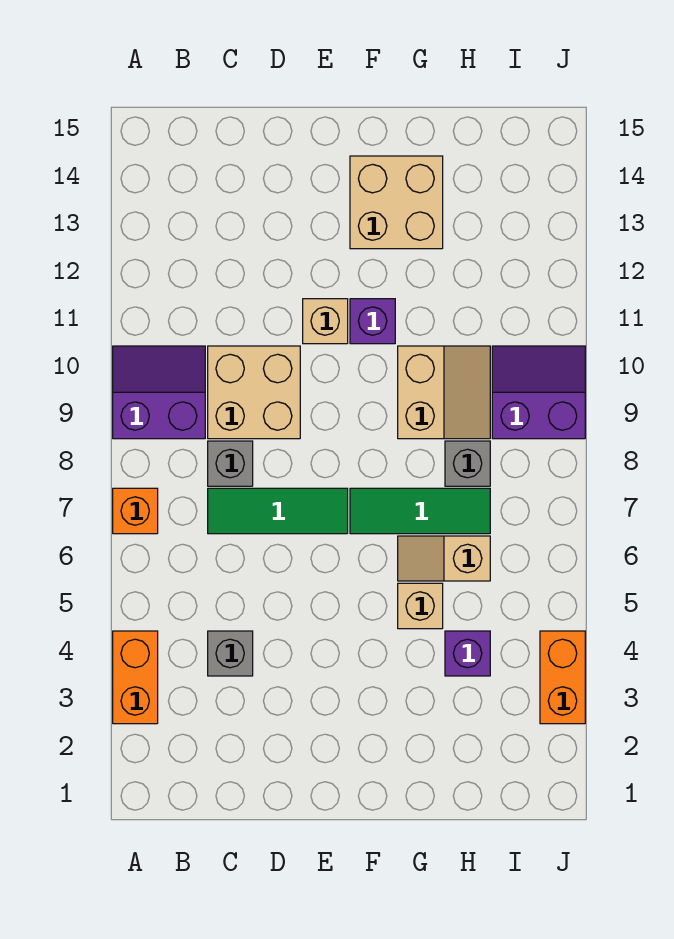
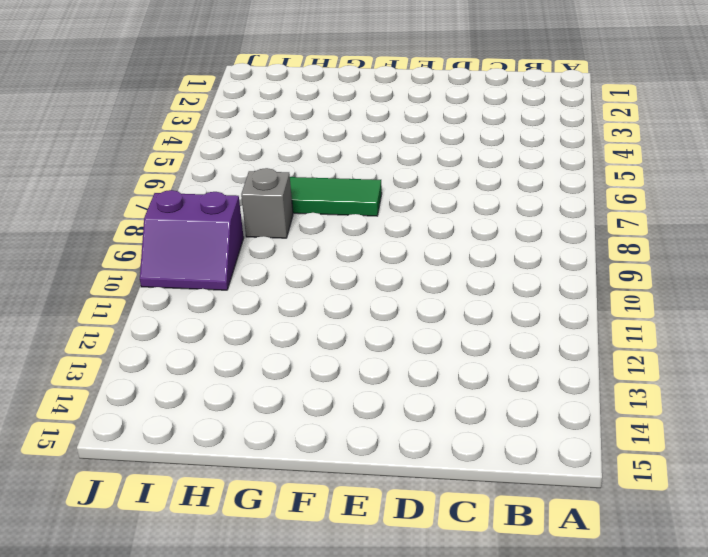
none -> orange brick A3:A4 level 1
none -> orange brick A7 level 1
none -> purple slope A9:B10 level 1 top 9

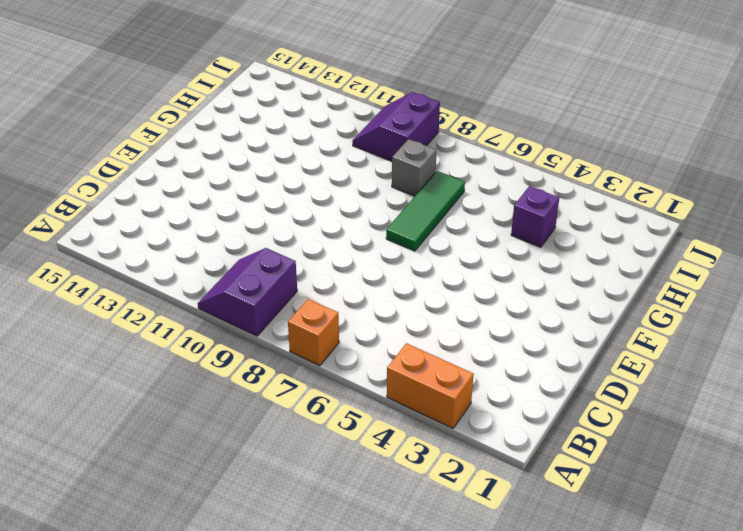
none -> grey brick C4 level 1
none -> green tile C7:E7 level 1
none -> grey brick C8 level 1

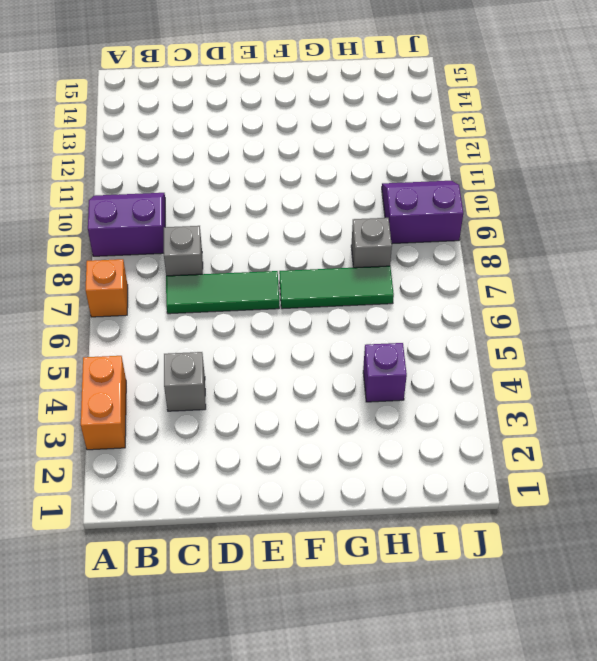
none -> tan brick C9:D10 level 1
none -> tan brick E11 level 1
none -> purple brick F11 level 1

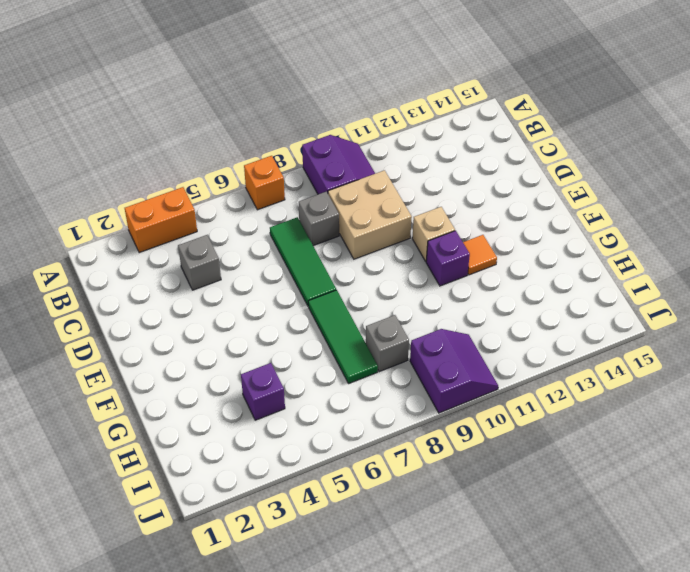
orange tile F12 level 1 -> none
none -> tan brick F13:G14 level 1
none -> tan brick G5 level 1
none -> tan slope G6:H6 level 1 top H

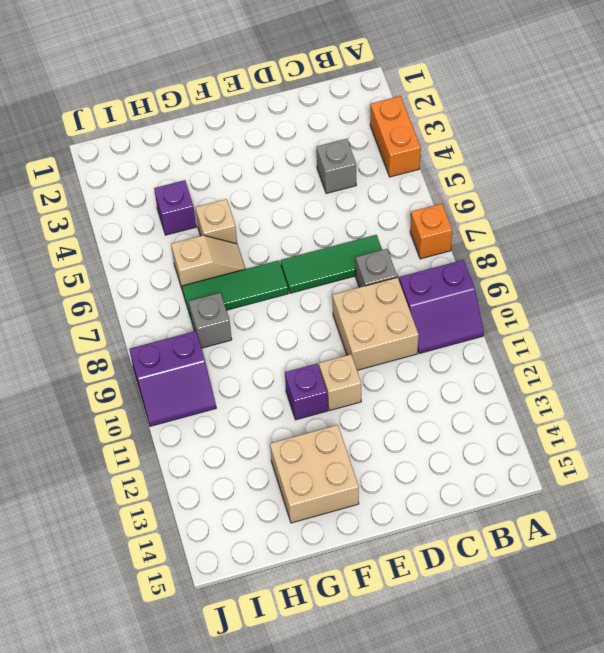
none -> tan slope G9:H10 level 1 top G
none -> orange brick J3:J4 level 1

